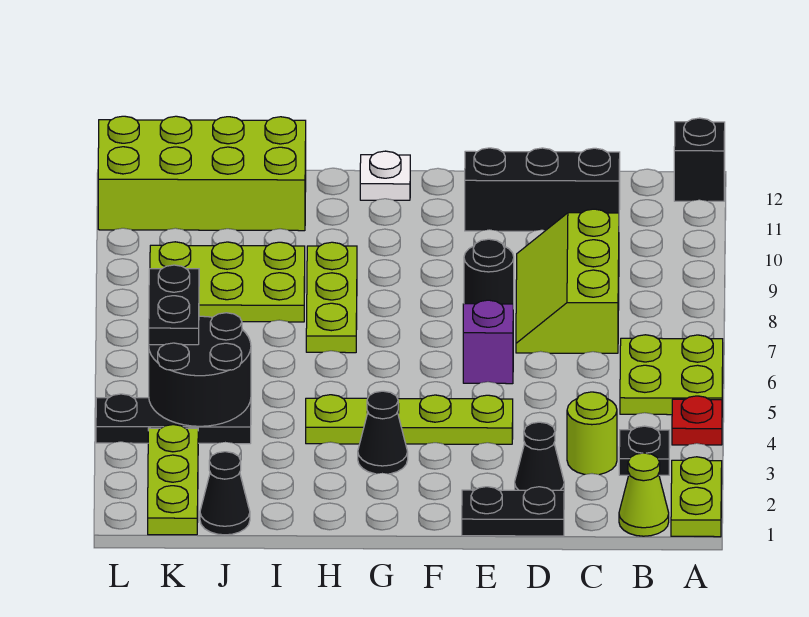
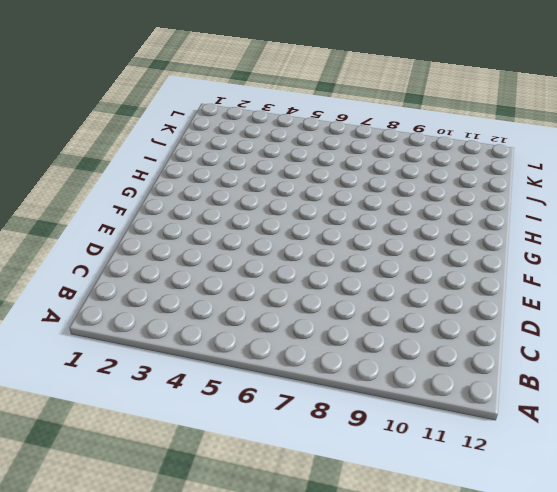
none -> lime plate A1:A2 level 1
none -> red plate A4 level 1
none -> lime plate A5:B6 level 1

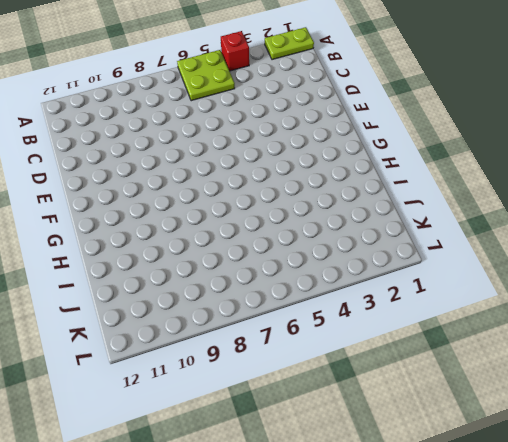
red brick A4 level 1 -> red plate A4 level 1
none -> black brick A12 level 1
none -> lime cone B1 level 1
none -> black plate B3 level 1

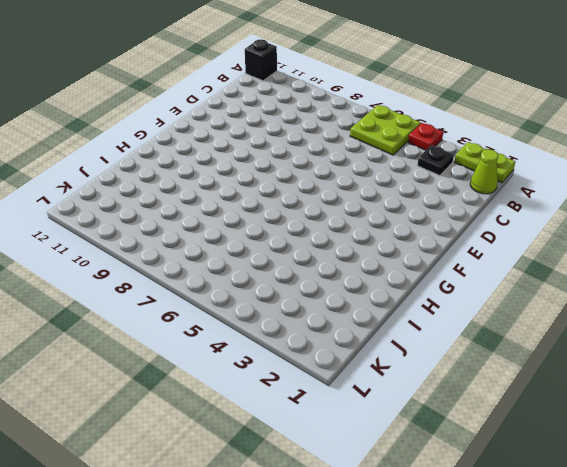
none -> lime round brick C3 level 1
none -> lime slope C7:D9 level 1 top C
none -> black brick C11:E11 level 1

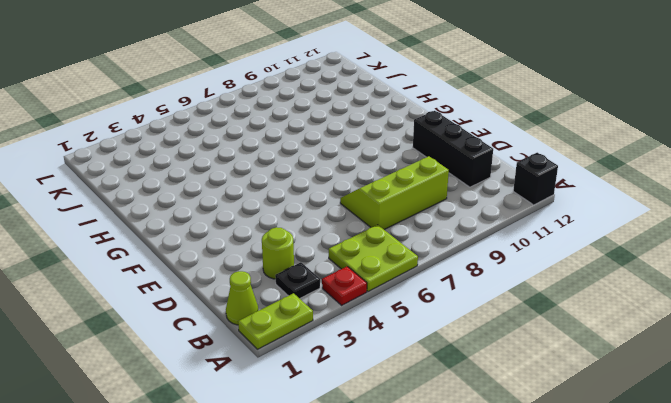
none -> black plate D1:E1 level 1
none -> black cone D2 level 1
none -> lime plate E4:H4 level 1

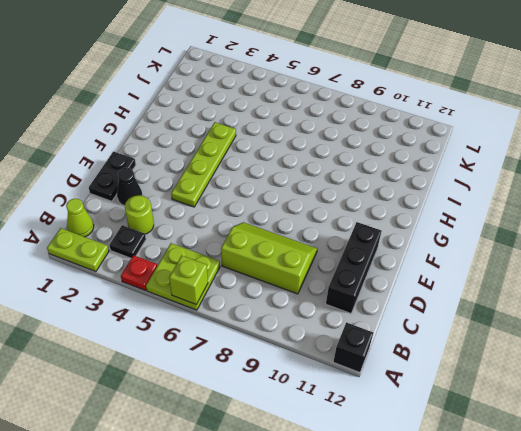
lime brick A6 level 2 -> none
none -> purple brick E6 level 1
none -> black round brick E8 level 1
none -> black cone G3 level 1

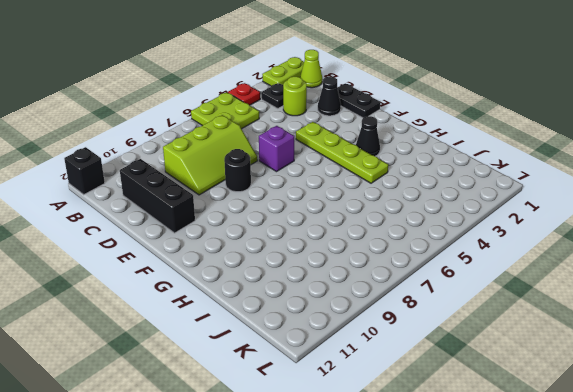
none -> white plate G12 level 1
none -> lime plate H7:H9 level 1
none -> lime plate I8:K9 level 1

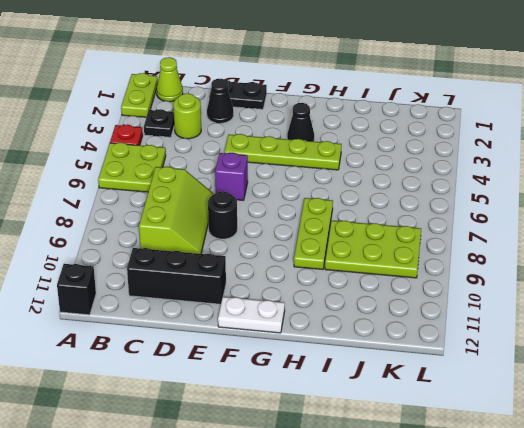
white plate F12:G12 level 1 -> white plate G12 level 1
none -> lime brick I11:L12 level 1
none -> black cone J1 level 1
none -> black plate J4:L4 level 1

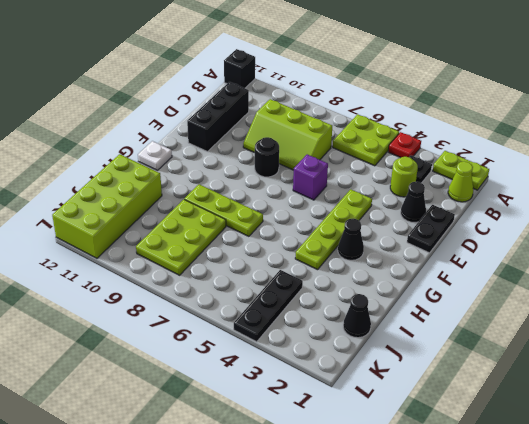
none -> lime plate K1:K3 level 1
none -> black round brick J4:K5 level 2
none -> black plate K5:K6 level 3

